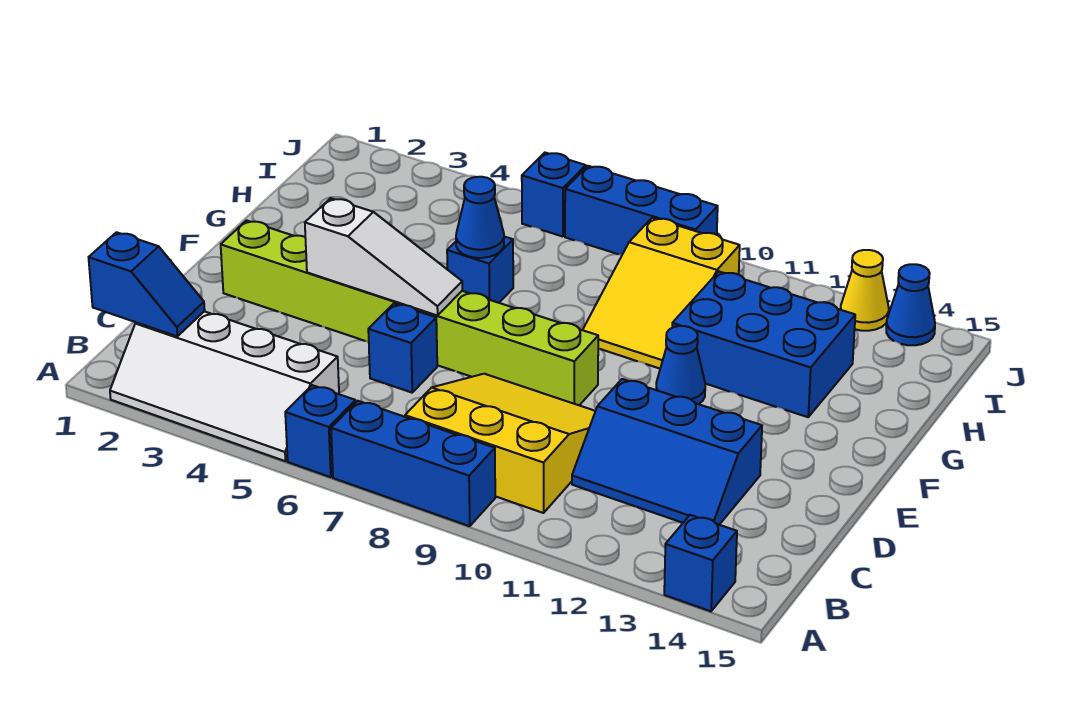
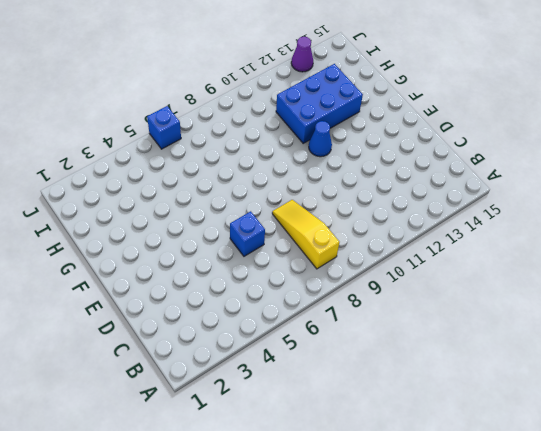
yellow slope B8:D8 level 1 top B -> yellow slope B8:D10 level 1 top B
purple cone J13 level 1 -> yellow cone J13 level 1
none -> white slope A2:B5 level 1 top B
none -> blue brick A6 level 1
none -> blue brick A7:A9 level 1

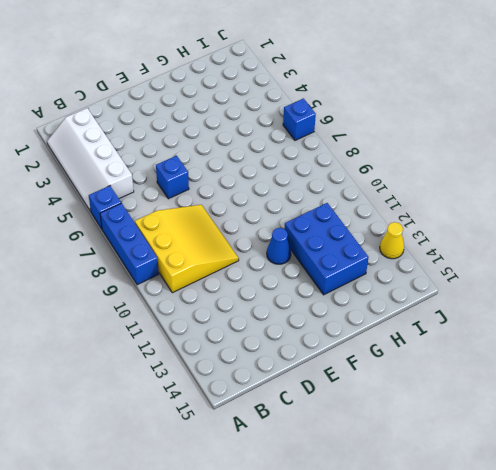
none -> blue brick A14 level 1
none -> blue slope C11:D13 level 1 top D
none -> lime brick E2:E9 level 1

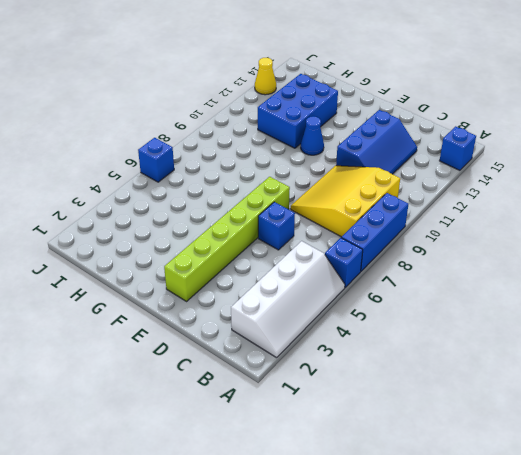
lime brick E2:E7 level 1 -> lime brick E2:E9 level 1
none -> blue brick G6 level 1
none -> yellow slope G9:I10 level 1 top I
none -> blue brick J7:J9 level 1

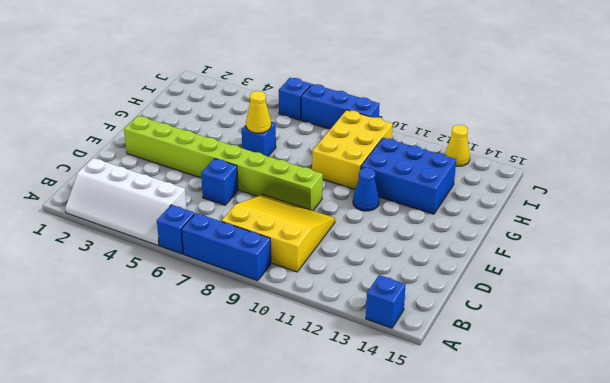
yellow cone G6 level 2 -> blue cone G6 level 2
yellow brick G9:I10 level 1 -> yellow slope G9:I10 level 1 top I
none -> blue slope C11:D13 level 1 top D
none -> blue cone J14 level 1
none -> blue slope B1:B2 level 2 top 1

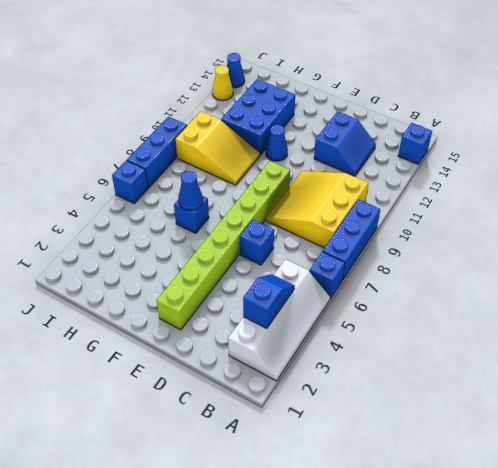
blue slope B3:B4 level 2 top 3 -> blue slope B1:B2 level 2 top 1
blue slope C12:D13 level 1 top D -> blue slope C11:D13 level 1 top D
none -> white slope E4:E6 level 2 top 4

